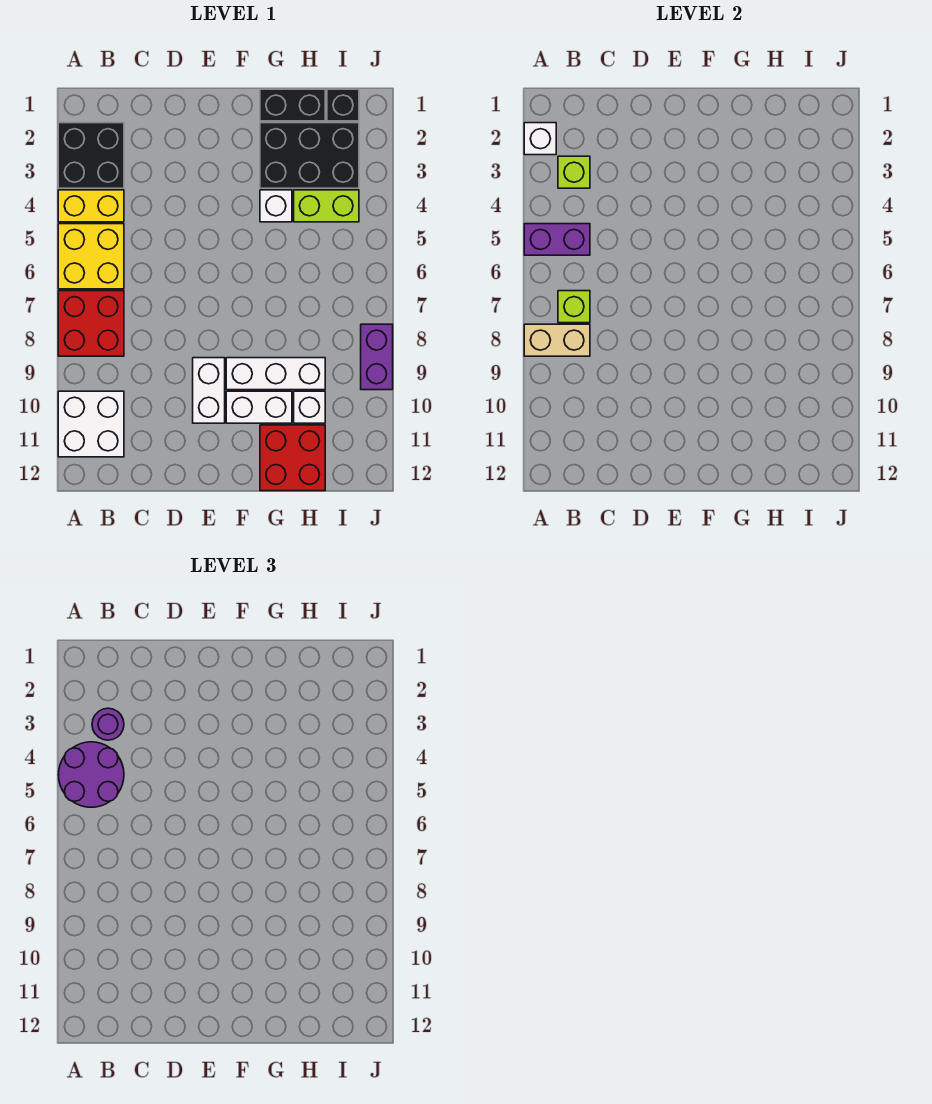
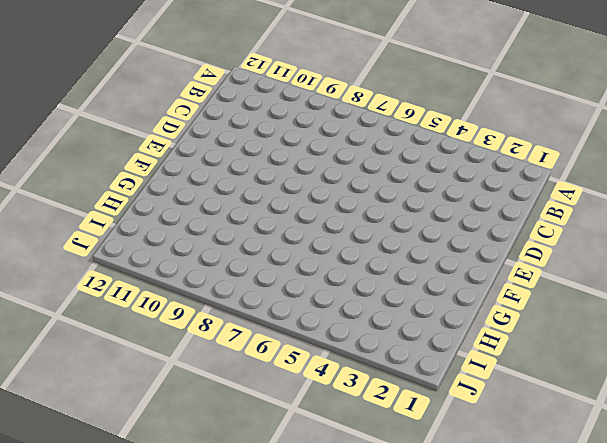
none -> black brick A2:B3 level 1
none -> yellow brick A4:B4 level 1
none -> yellow brick A5:B6 level 1

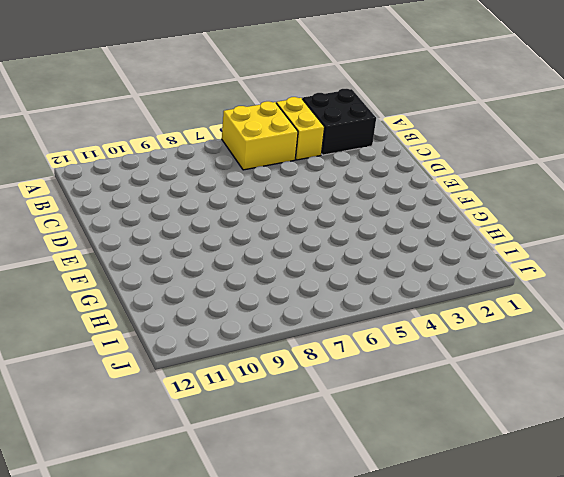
none -> red brick A7:B8 level 1
none -> white brick A10:B11 level 1
none -> white brick E9:E10 level 1

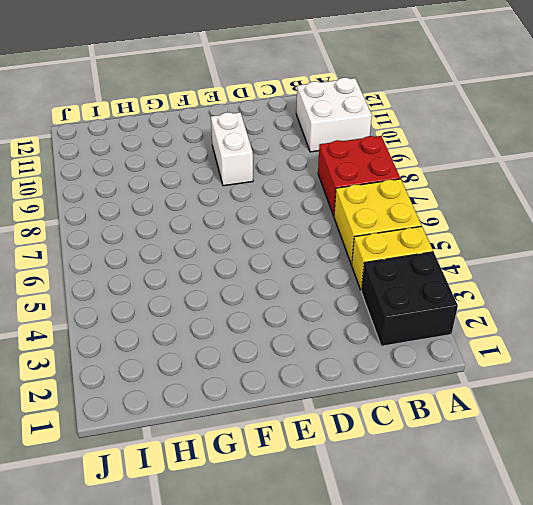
none -> white brick F9:H9 level 1
none -> white brick F10:G10 level 1
none -> black brick G1:H1 level 1

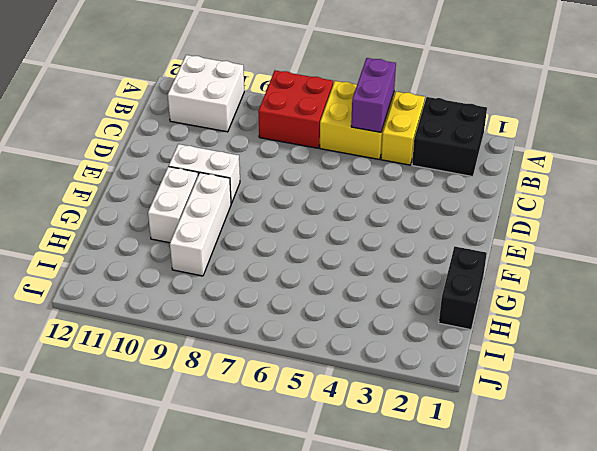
none -> black brick G2:I3 level 1
none -> white brick G4 level 1
none -> red brick G11:H12 level 1

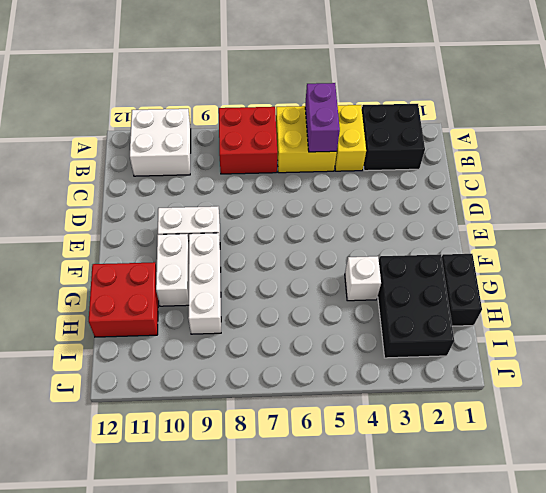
none -> lime brick H4:I4 level 1
none -> white brick H10 level 1
none -> black brick I1 level 1

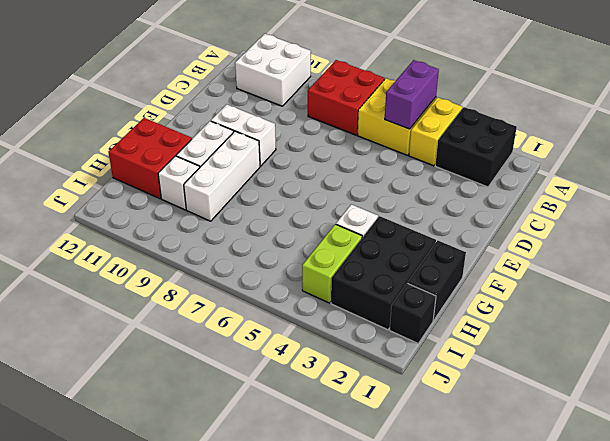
none -> purple brick J8:J9 level 1
none -> white brick A2 level 2
none -> tan brick A8:B8 level 2

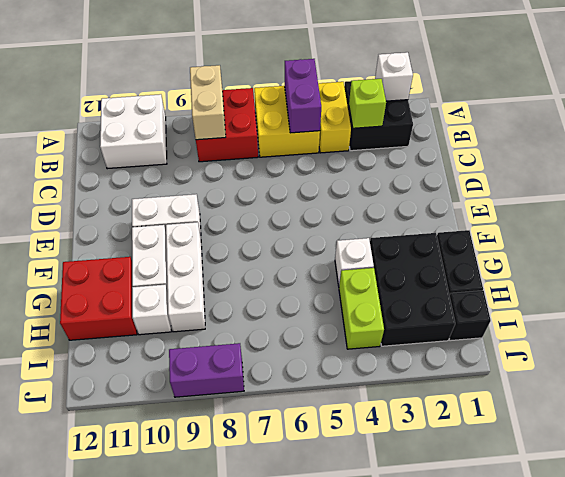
none -> lime brick B7 level 2
none -> purple round brick A4:B5 level 3
none -> purple round brick B3 level 3

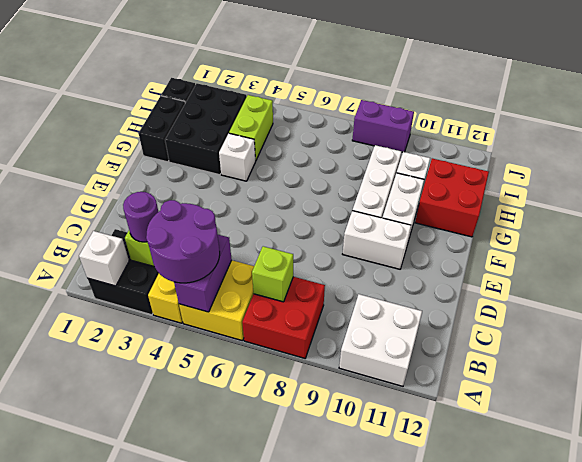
none -> tan brick A8:B8 level 2

